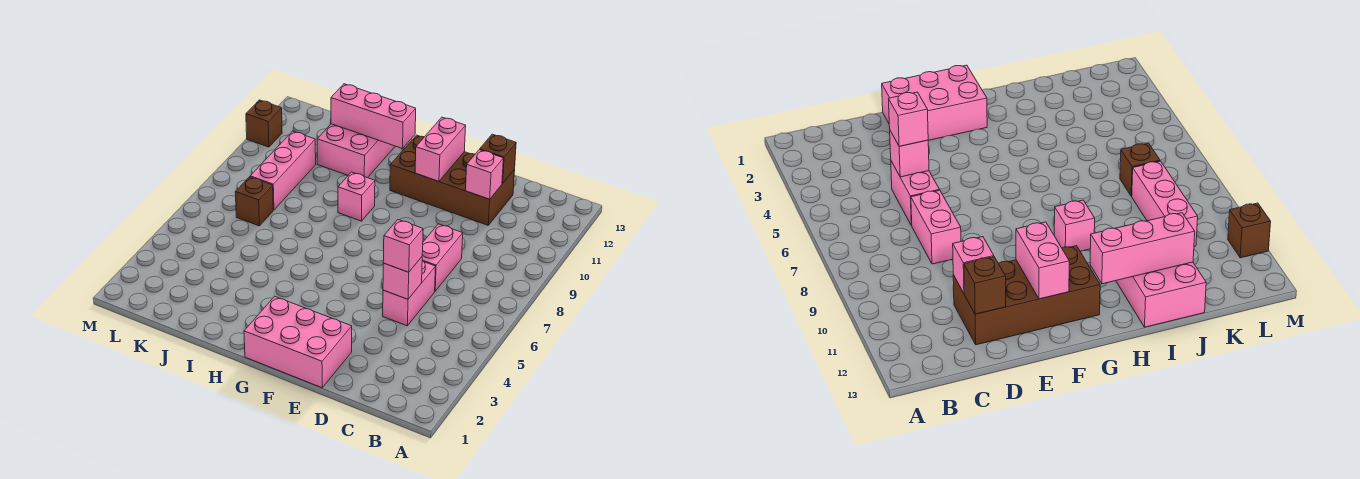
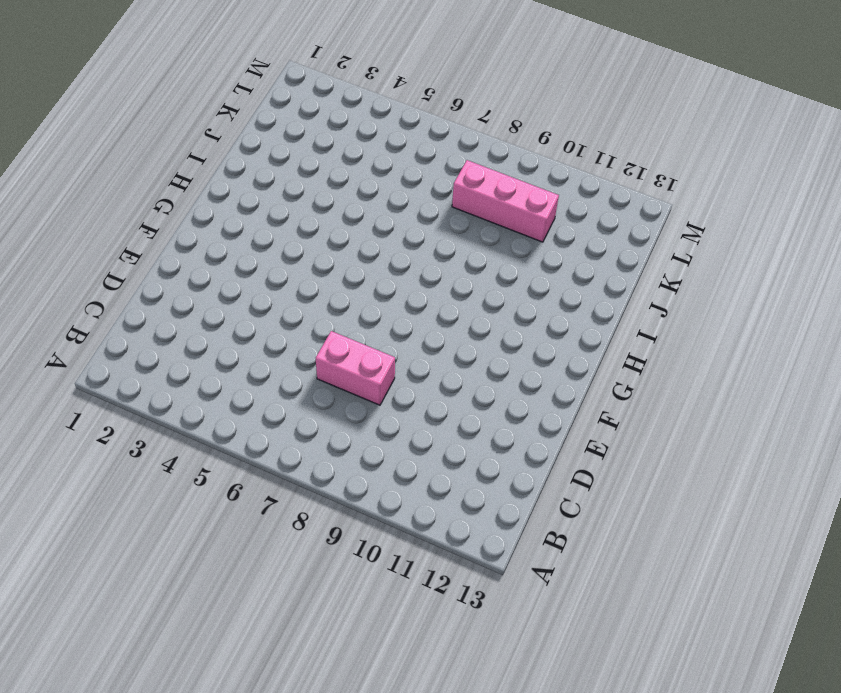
none -> pink brick D5:D6 level 1
none -> brown brick D11:G12 level 1
none -> pink brick E1:G2 level 1

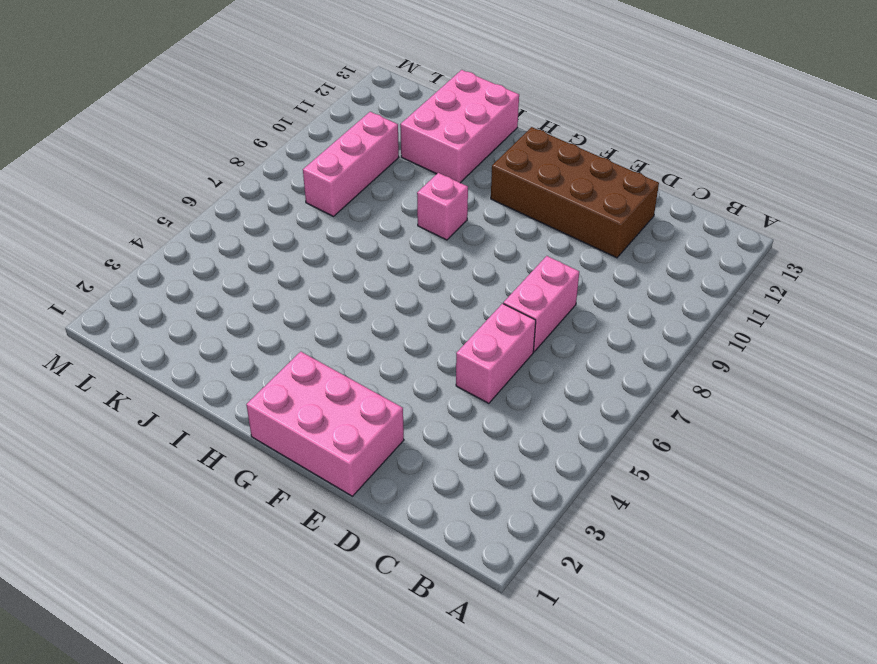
none -> brown brick K7 level 1
none -> brown brick M11 level 1
none -> pink brick D5 level 2

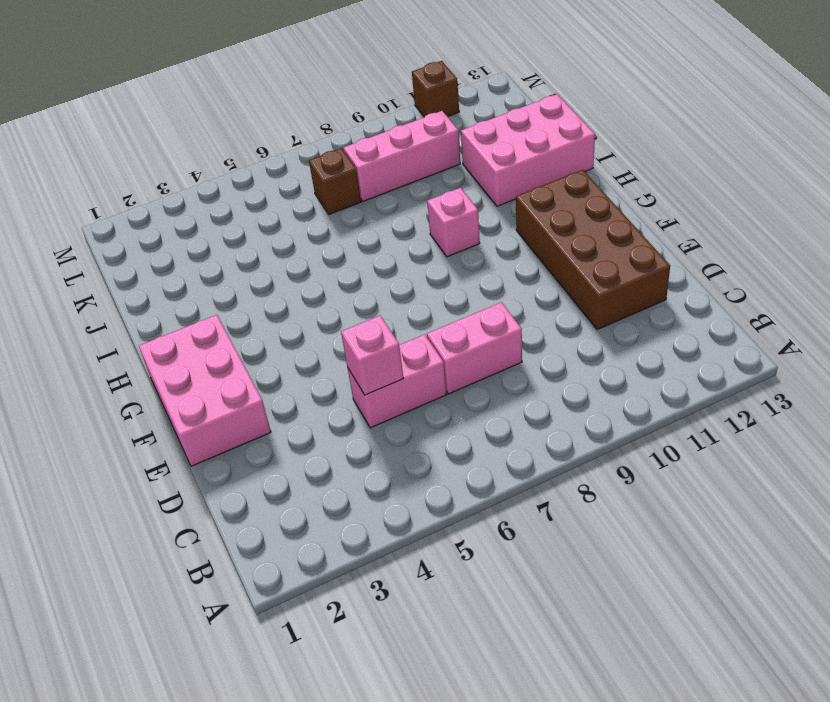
none -> pink brick D11 level 2
none -> brown brick D12 level 2
none -> pink brick F11:F12 level 2

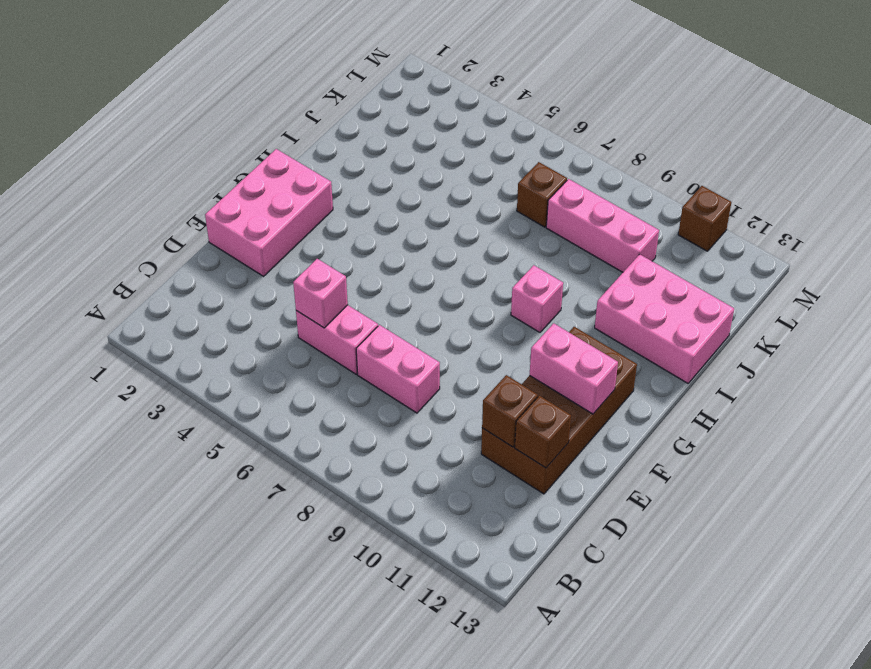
brown brick D11 level 2 -> pink brick D11 level 2
none -> pink brick H12:J12 level 2
none -> pink brick D5 level 3

